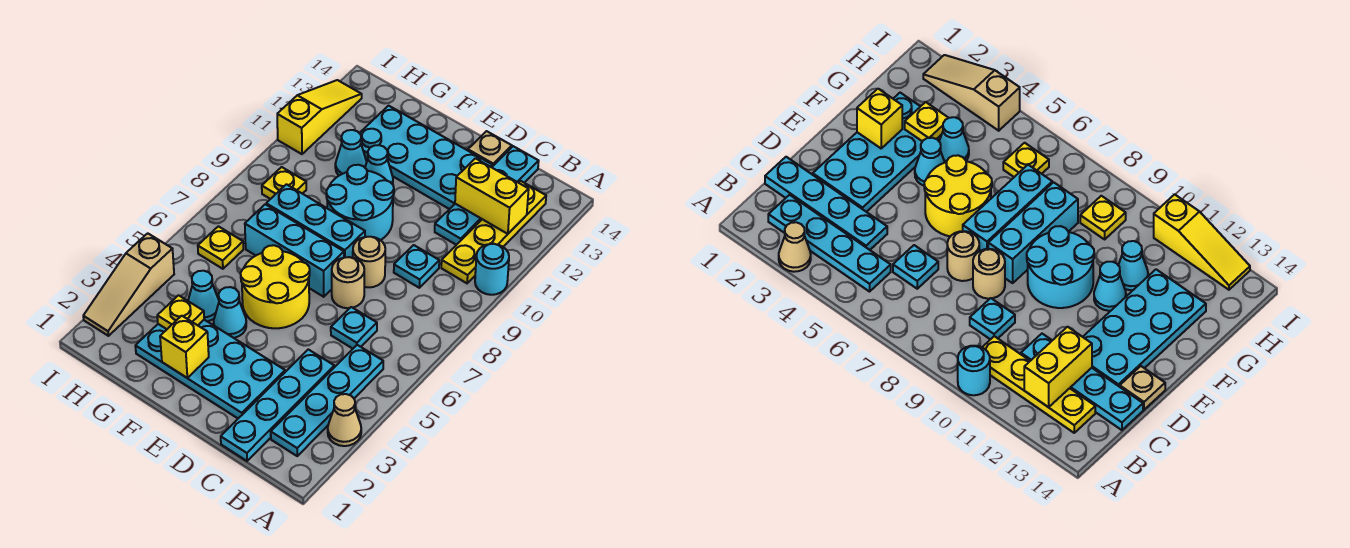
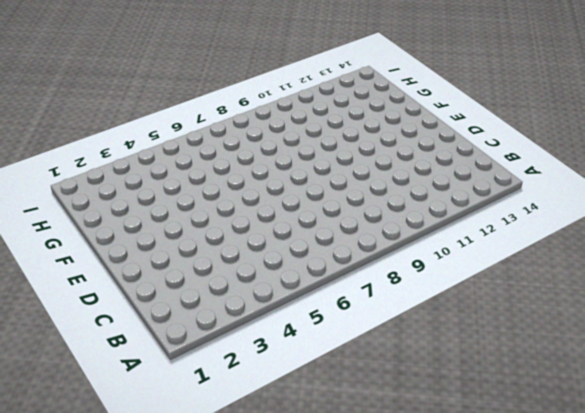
none -> tan cone A3 level 1
none -> cyan round brick A10 level 1
none -> cyan plate B2:B5 level 1

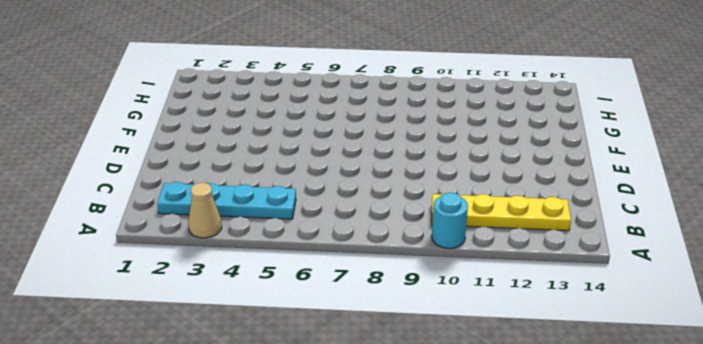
none -> cyan plate C1:C4 level 1
none -> cyan plate C6 level 1
none -> cyan plate C9 level 1

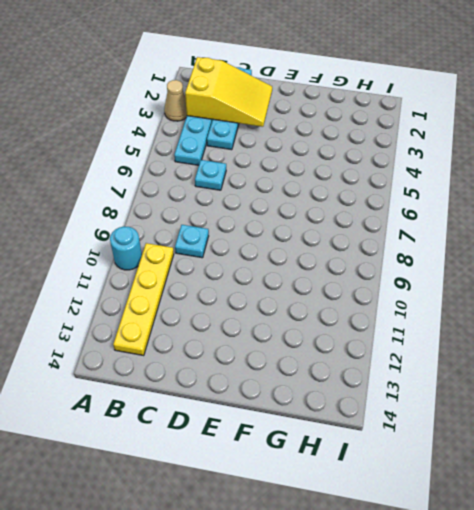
yellow slope B2:D3 level 2 top B -> none
none -> cyan plate C11:C14 level 1
none -> cyan plate D2:G3 level 1
none -> tan round brick D7 level 1

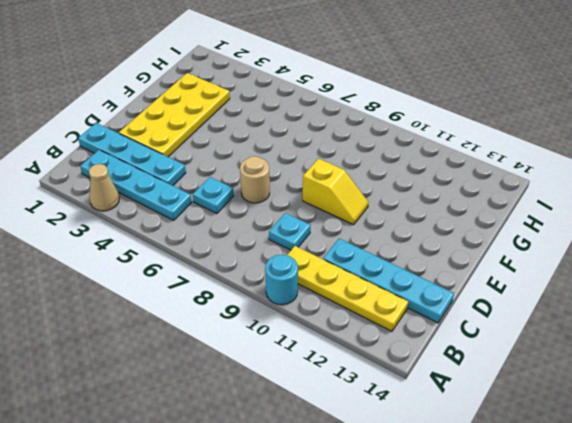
yellow plate D2:G3 level 1 -> cyan plate D2:G3 level 1
yellow slope E9:E10 level 1 top 9 -> cyan round brick E9:F10 level 1
none -> tan round brick D8 level 1
none -> cyan plate D12:G13 level 1
none -> tan plate D14 level 1

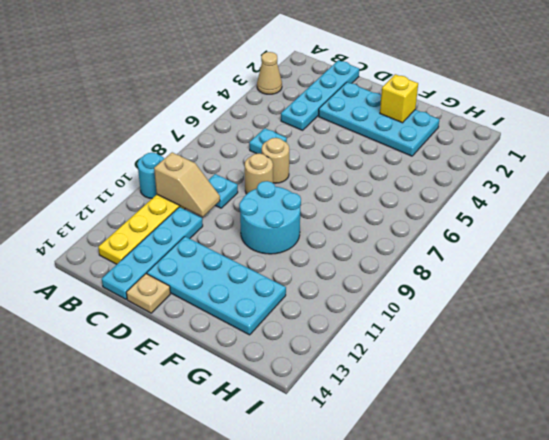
tan slope B10:C10 level 2 top B -> none
none -> cyan plate B2:B5 level 1
none -> yellow round brick E5:F6 level 1
none -> cyan brick E7:G7 level 1

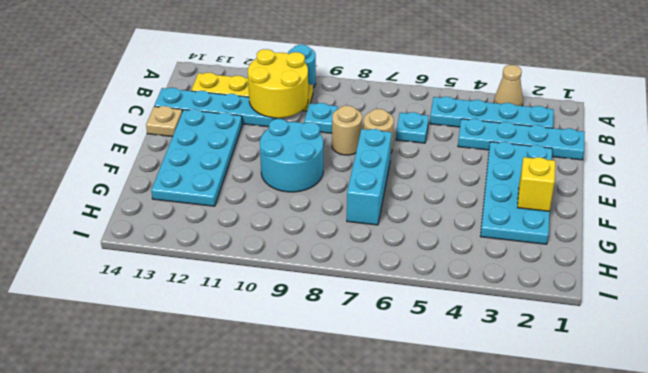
yellow round brick B10:C11 level 2 -> yellow round brick E5:F6 level 1
none -> cyan brick E8:G8 level 1
none -> cyan cone F4 level 1
none -> cyan cone F11 level 1

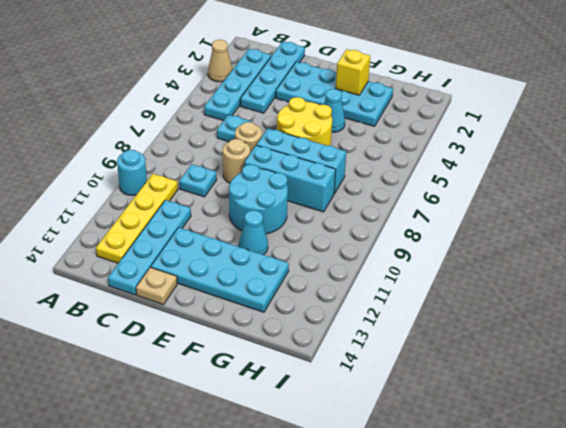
none -> cyan cone G4 level 1
none -> cyan cone G11 level 1
none -> yellow plate H6 level 1

